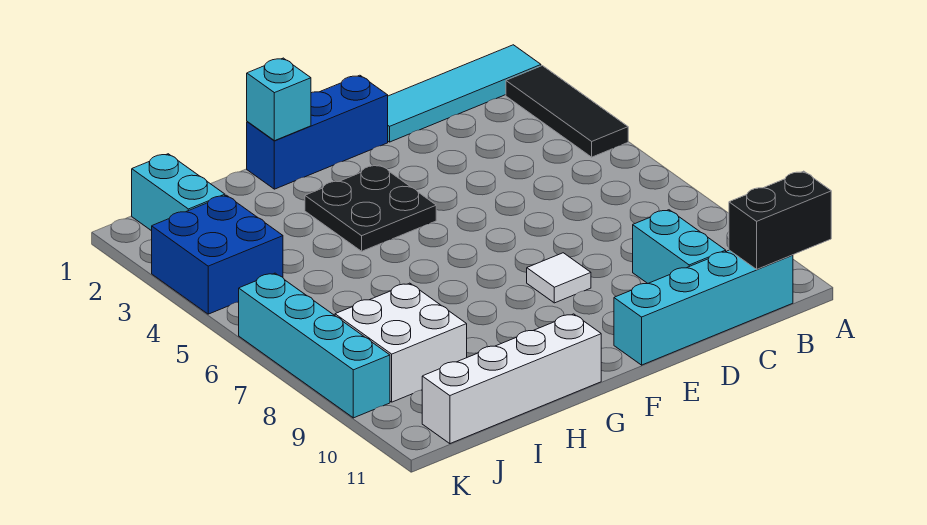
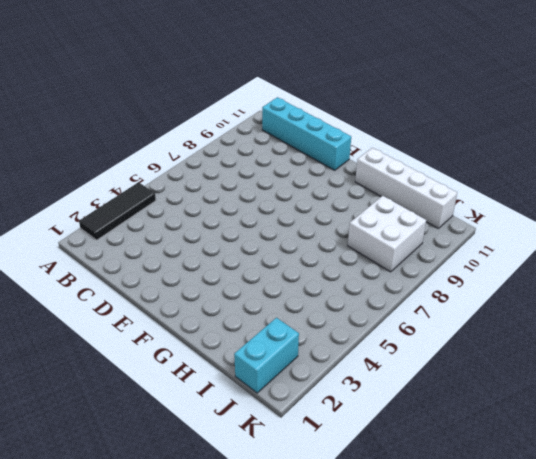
none -> cyan tile A1:D1 level 1
none -> cyan brick C9:C10 level 1
none -> blue brick E1:G1 level 1

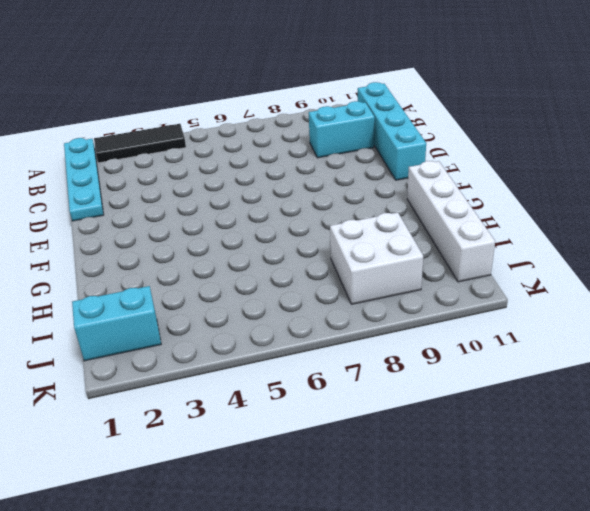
cyan plate A1:D1 level 1 -> cyan tile A1:D1 level 1
none -> blue brick E1:G1 level 1
none -> white tile E8 level 1
none -> black plate F3:G4 level 1

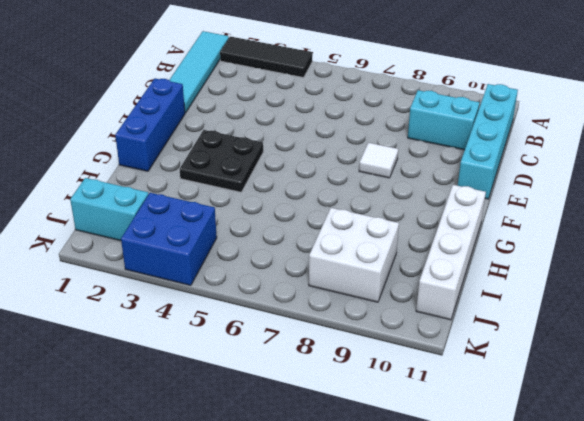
none -> cyan brick K6:K9 level 1
none -> black brick A11:B11 level 2
none -> cyan brick G1 level 2

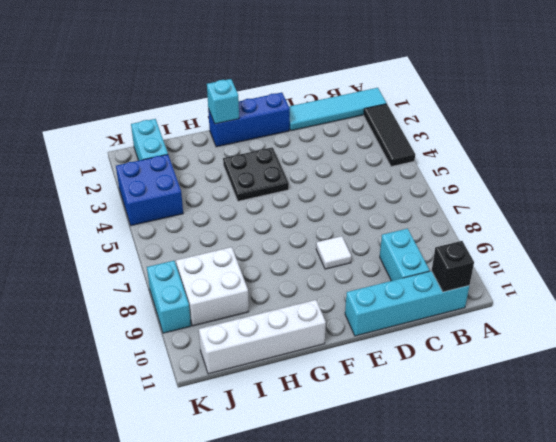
black brick B11 level 2 -> black brick A11:B11 level 2
cyan brick K8:K9 level 1 -> cyan brick K6:K9 level 1

